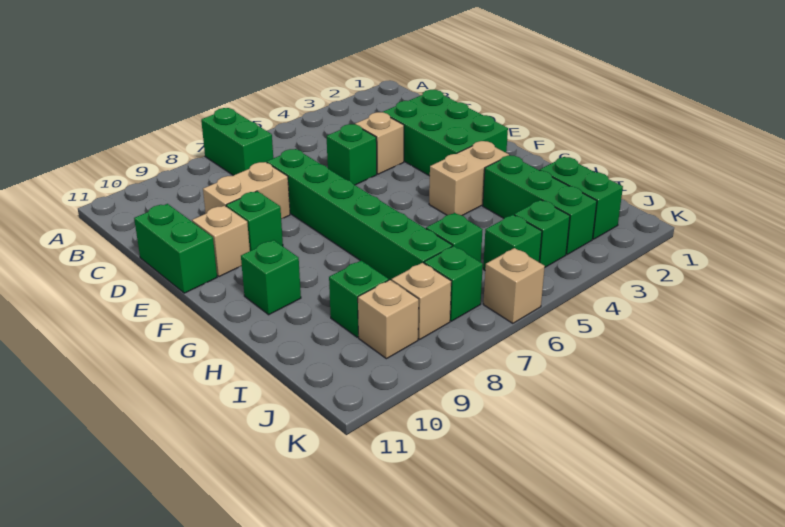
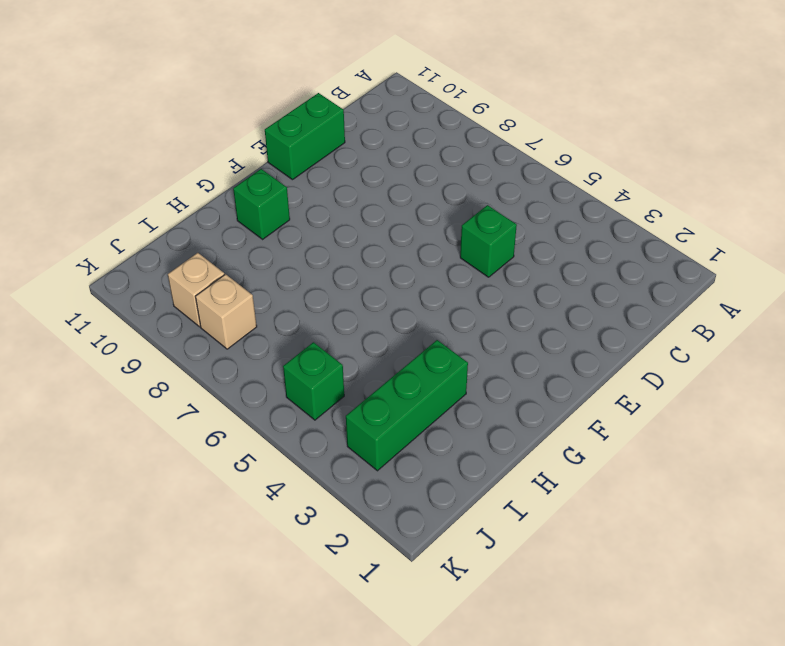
none -> green brick A7:B7 level 1
none -> green brick D2:F3 level 1
none -> tan brick D4 level 1

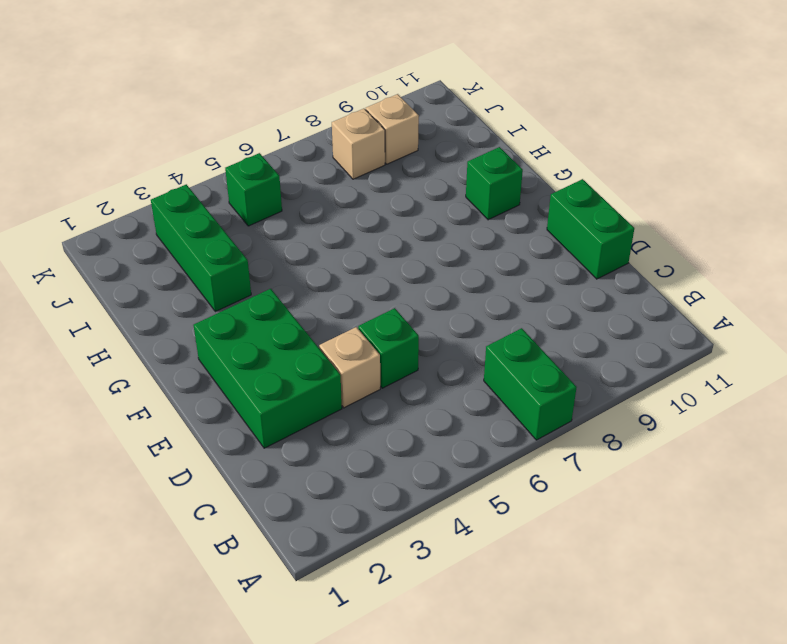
none -> green brick D7:I7 level 1
none -> tan brick D8:D9 level 1
none -> green brick E9 level 1

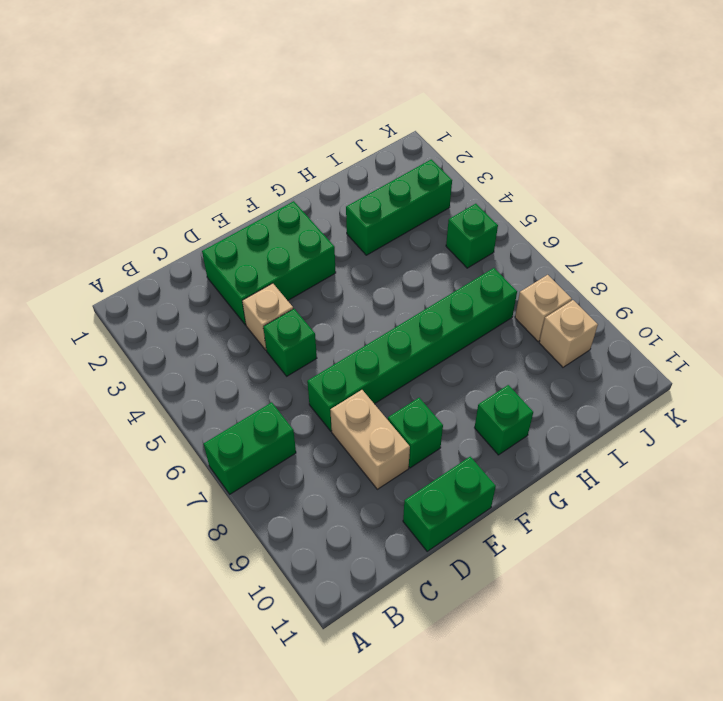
none -> tan brick E10 level 1
none -> tan brick G3:G4 level 1
none -> green brick I2:J2 level 1

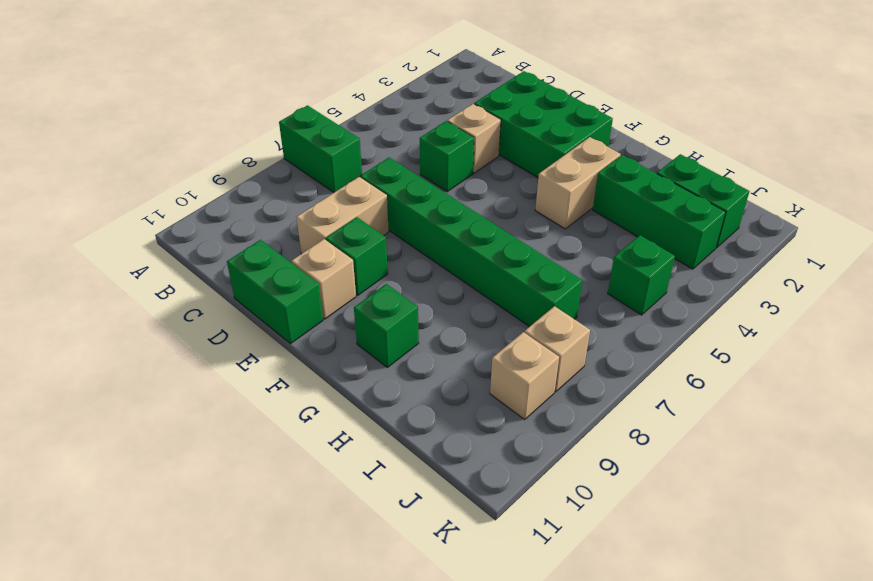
none -> green brick I6 level 1
none -> green brick I9 level 1
none -> green brick J4 level 1

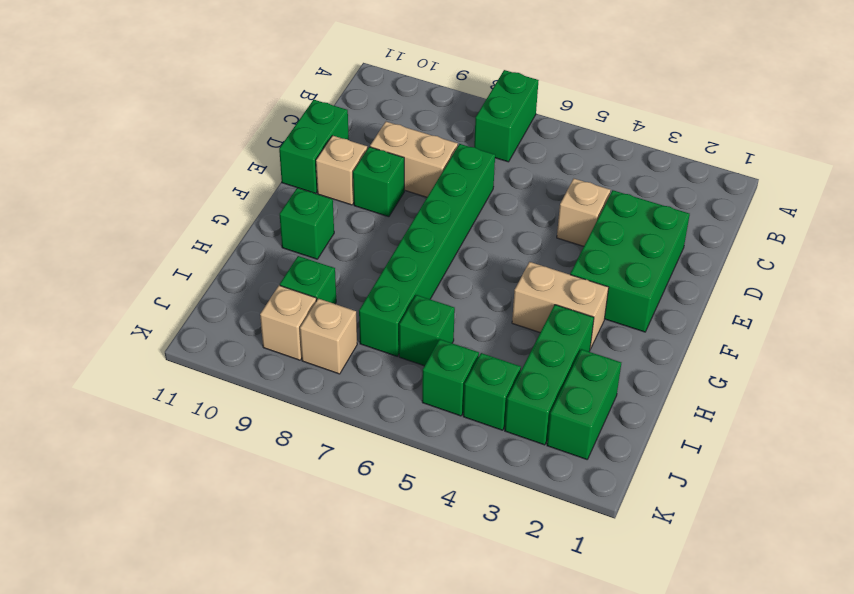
none -> green brick D5 level 1
none -> green brick J7 level 1
none -> tan brick K6 level 1

